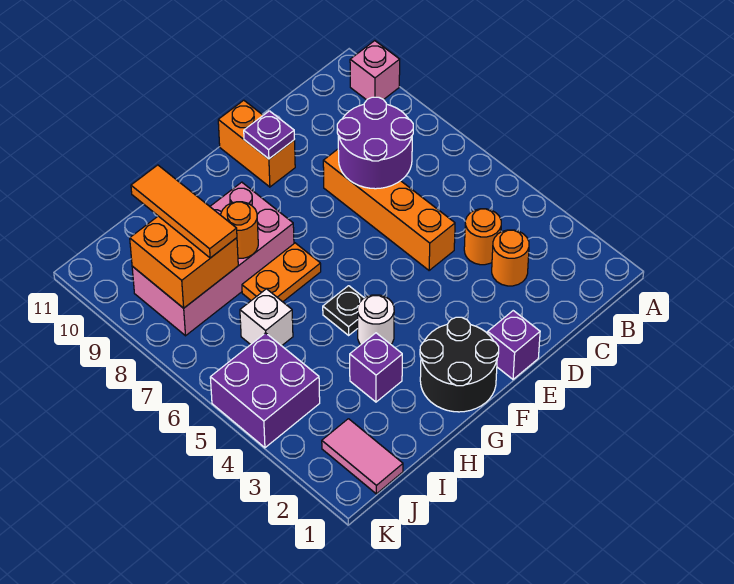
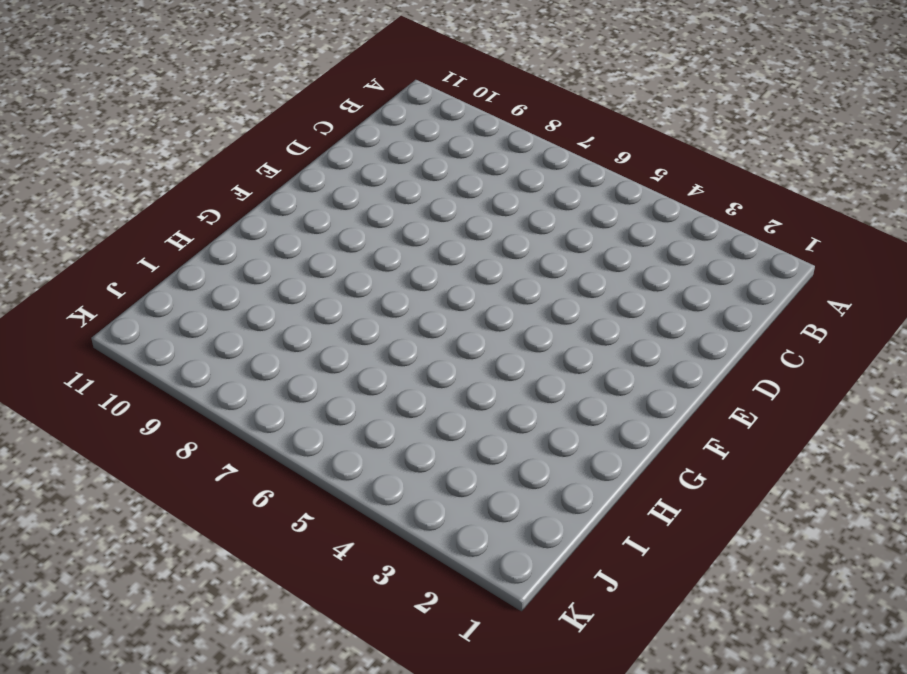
none -> pink brick A10 level 1
none -> orange round brick C3 level 1
none -> orange round brick C4 level 1

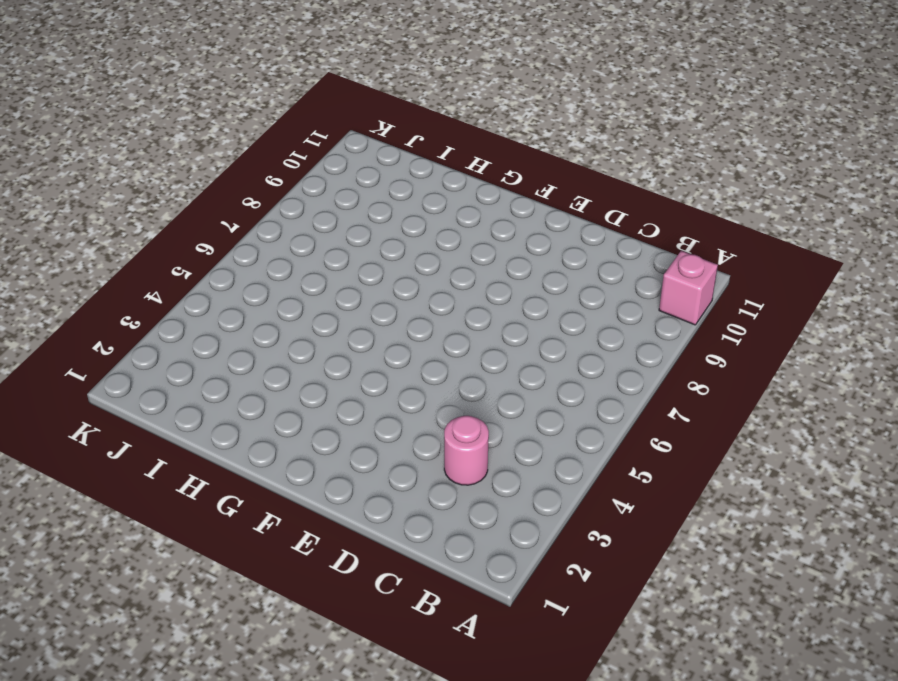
pink round brick C3 level 1 -> orange round brick C3 level 1
none -> orange round brick C4 level 1
none -> orange brick D5:D8 level 1
none -> purple brick E1 level 1

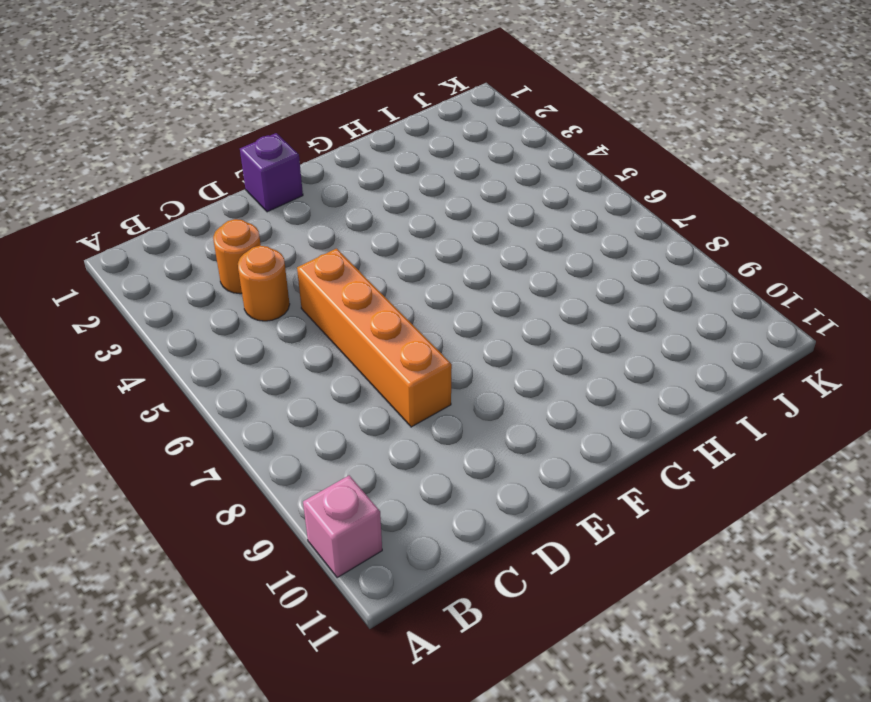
none -> orange brick E10:E11 level 1
none -> black round brick F1:G2 level 1
none -> white round brick G4 level 1

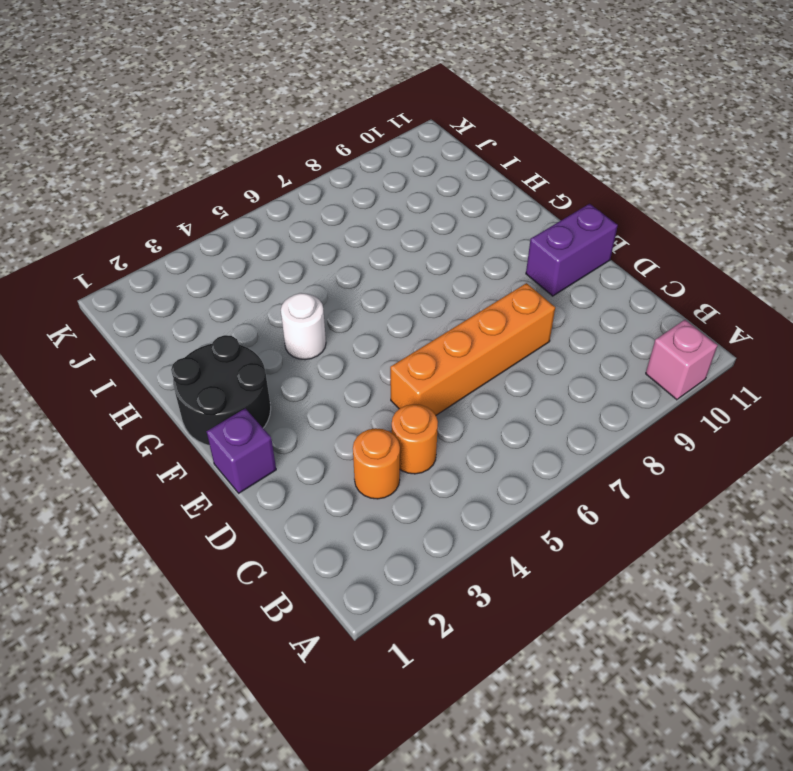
purple brick E10:E11 level 1 -> orange brick E10:E11 level 1
none -> black plate G5 level 1
none -> orange plate G7:H7 level 1
none -> pink brick G8:J9 level 1

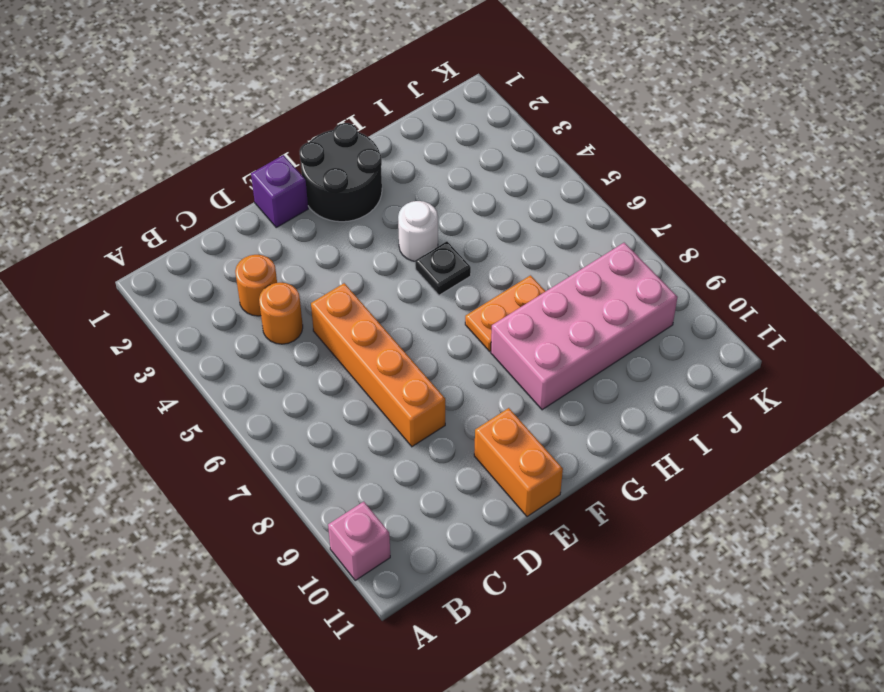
none -> purple brick H3 level 1
none -> white brick I6 level 1
none -> pink tile J1:J2 level 1

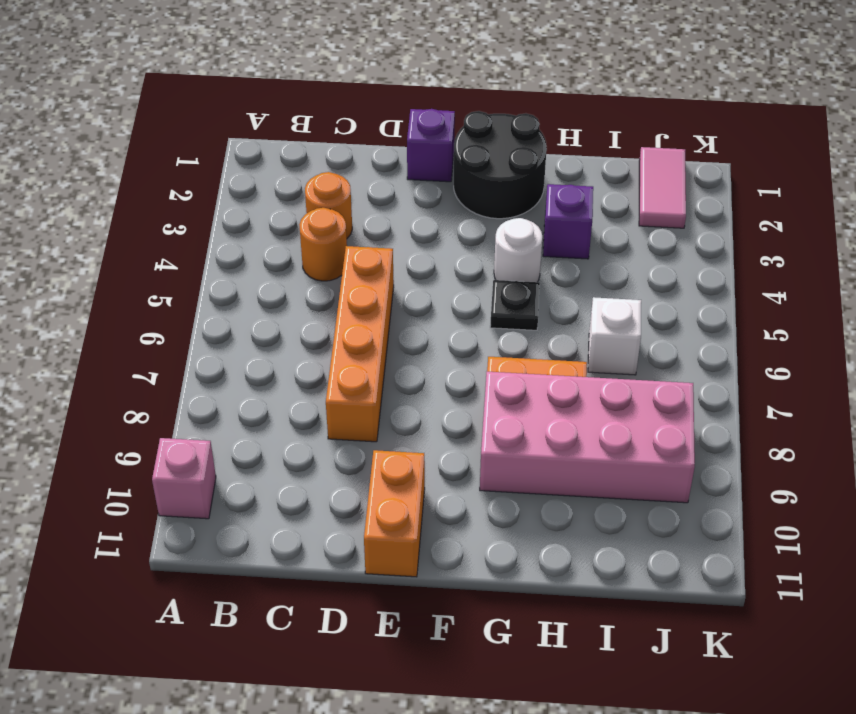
none -> purple brick J4:K5 level 1
none -> purple round brick C7:D8 level 2
none -> purple plate E10 level 2

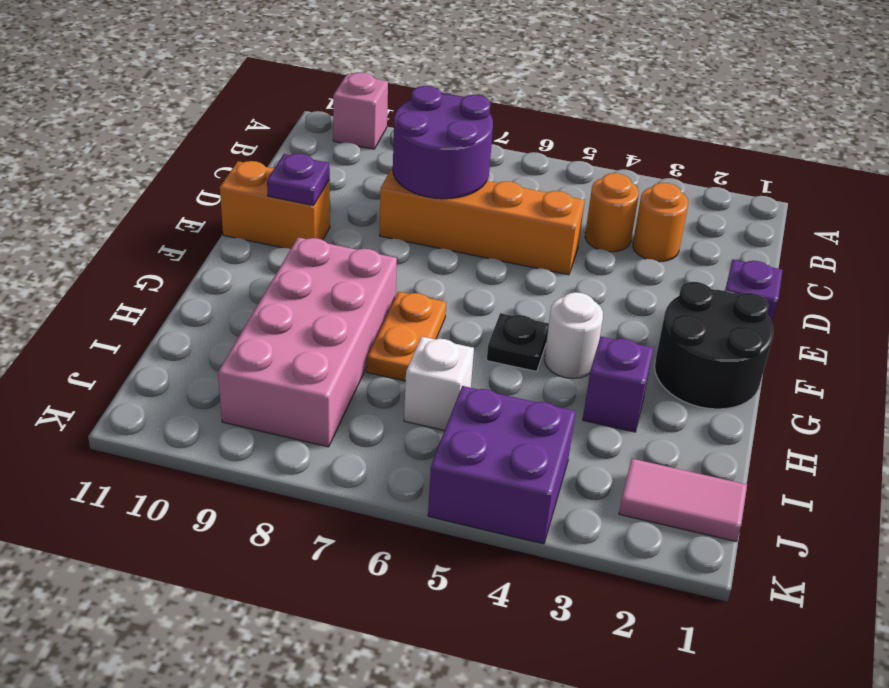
none -> orange round brick H8 level 2
none -> orange brick I8:J9 level 2
none -> orange tile I8:I10 level 3

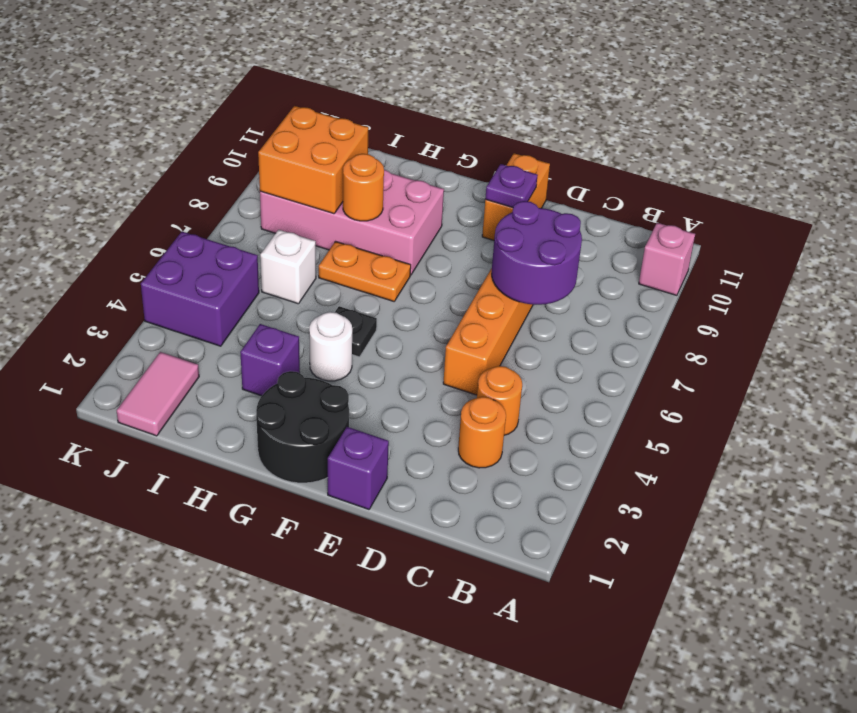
none -> orange tile I8:I10 level 3

